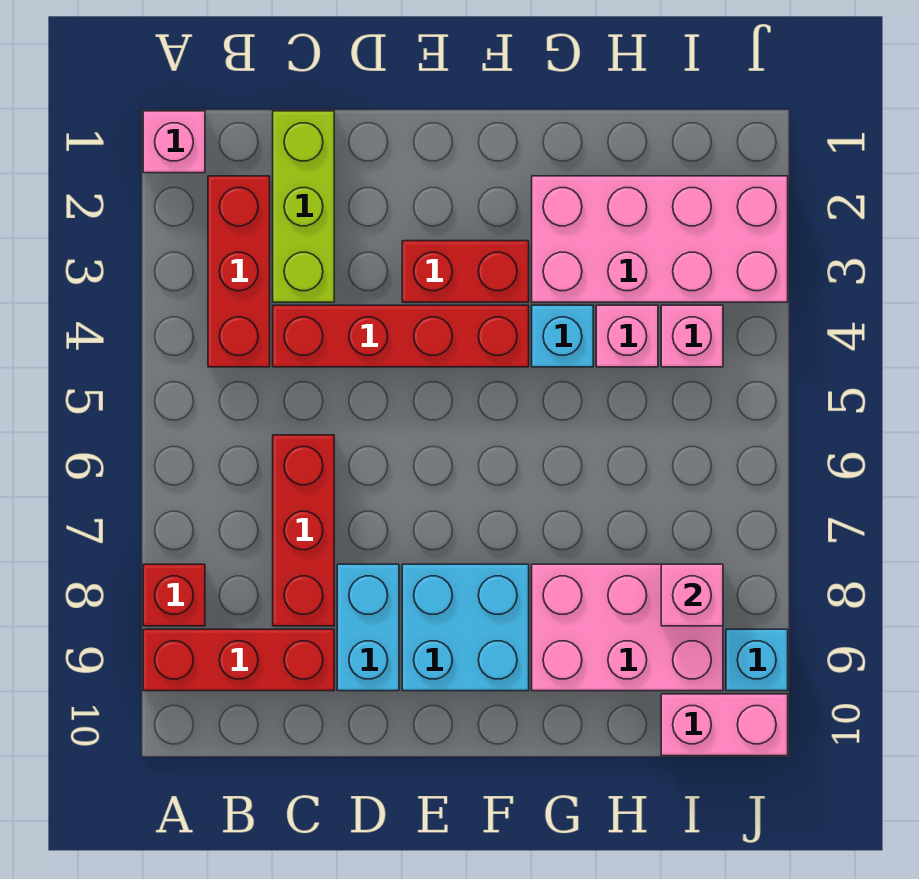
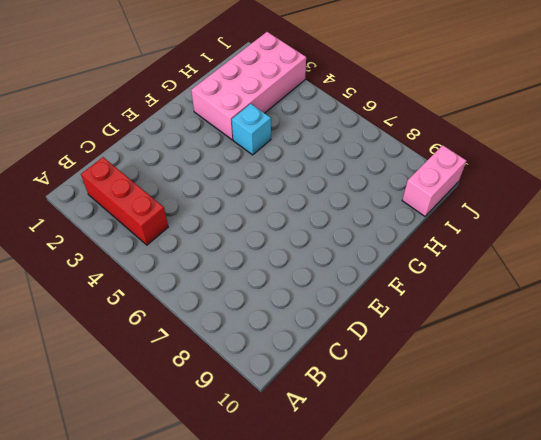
none -> pink brick A1 level 1
none -> red brick A8 level 1
none -> red brick A9:C9 level 1

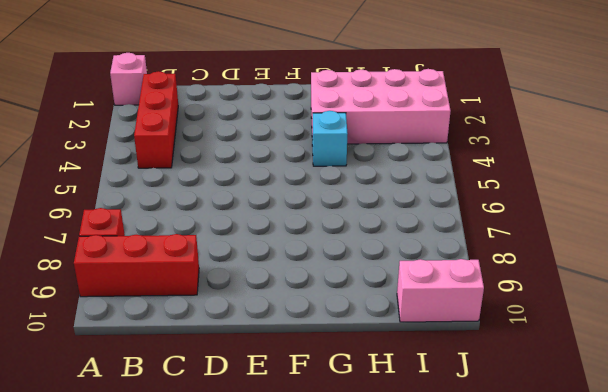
none -> lime brick C1:C3 level 1
none -> red brick C4:F4 level 1
none -> red brick C6:C8 level 1

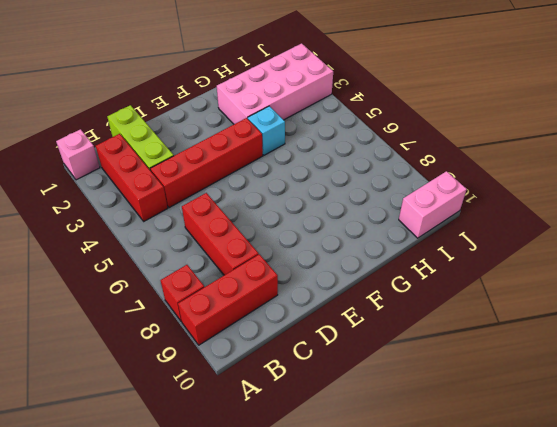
none -> cyan brick D8:D9 level 1
none -> red brick E3:F3 level 1
none -> cyan brick E8:F9 level 1

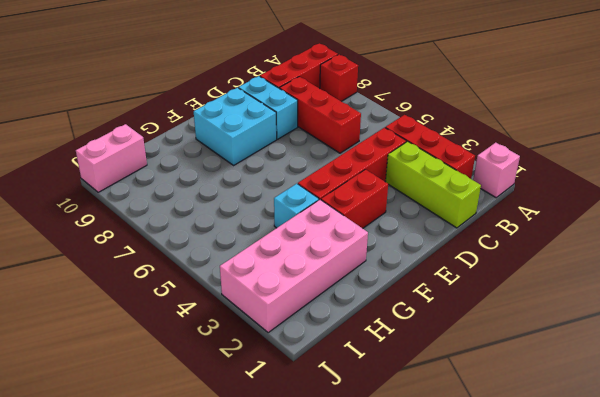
none -> pink brick G8:I9 level 1
none -> pink brick H4 level 1
none -> pink brick I4 level 1

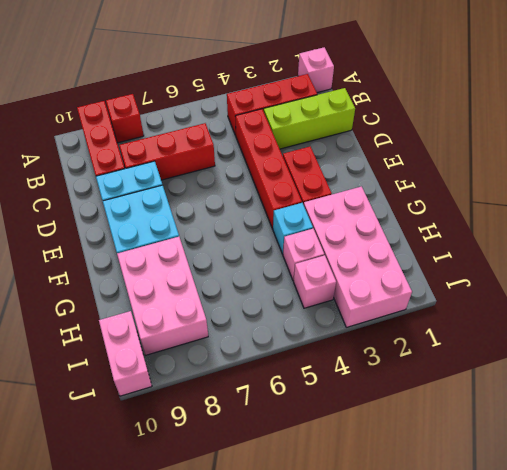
none -> cyan brick J9 level 1
none -> pink brick I8 level 2

